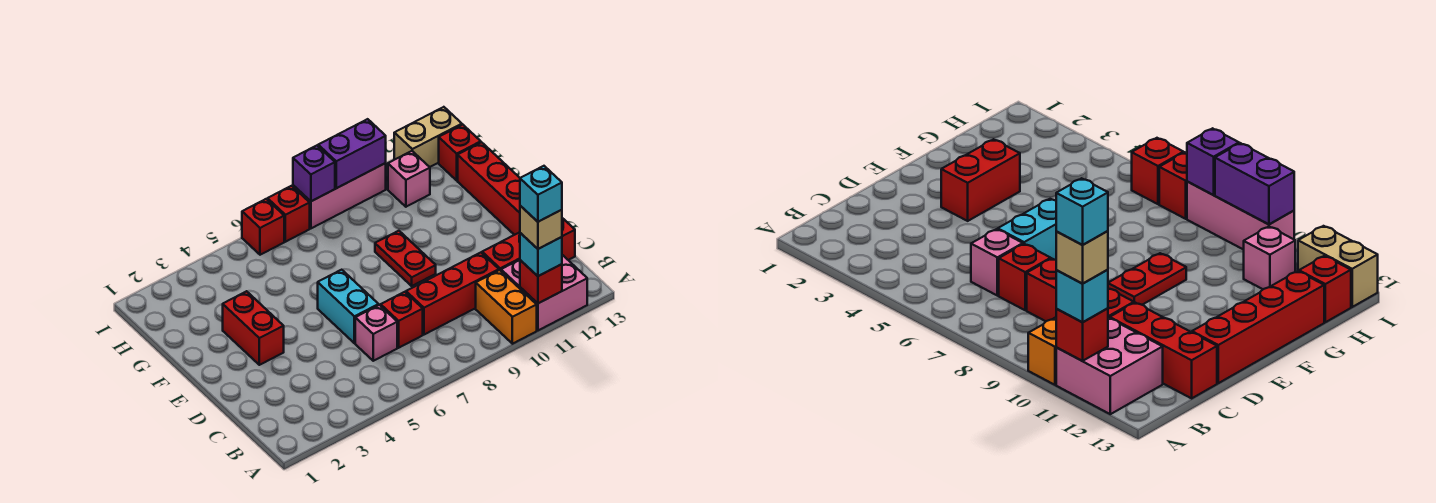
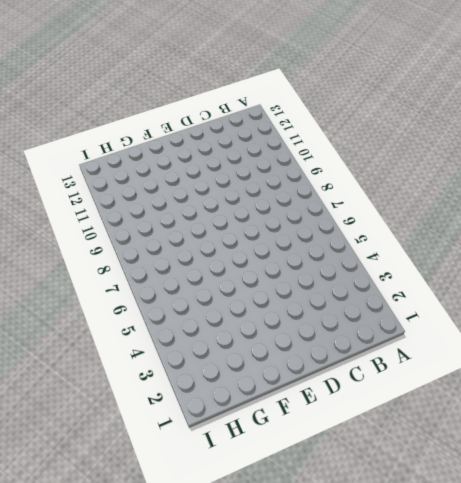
none -> orange brick A10:B10 level 1
none -> pink brick A11:B12 level 1
none -> pink brick C6 level 1

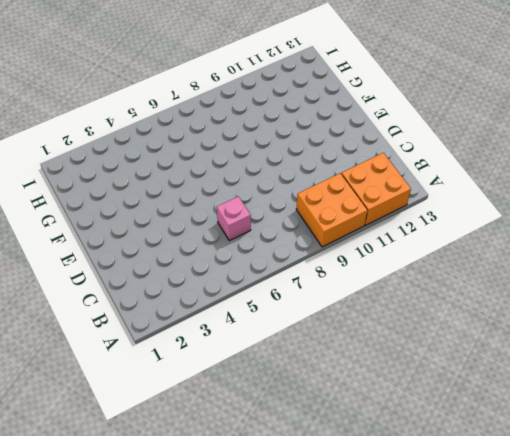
orange brick A9:B10 level 1 -> orange brick A10:B10 level 1
orange brick A11:B12 level 1 -> pink brick A11:B12 level 1
none -> red brick C7 level 1
none -> red brick C8:C10 level 1
none -> red brick C11:C13 level 1

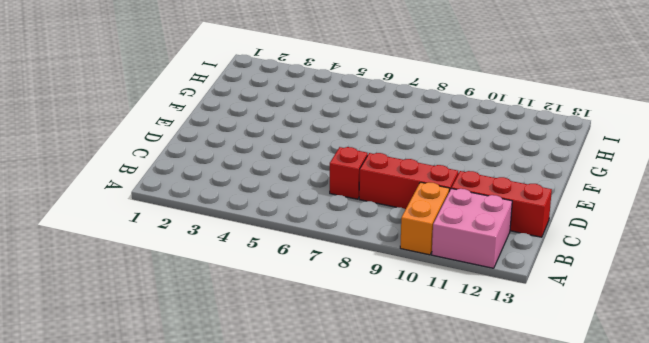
none -> pink brick C6 level 1
none -> cyan brick D6:E6 level 1
none -> red brick D13:G13 level 1

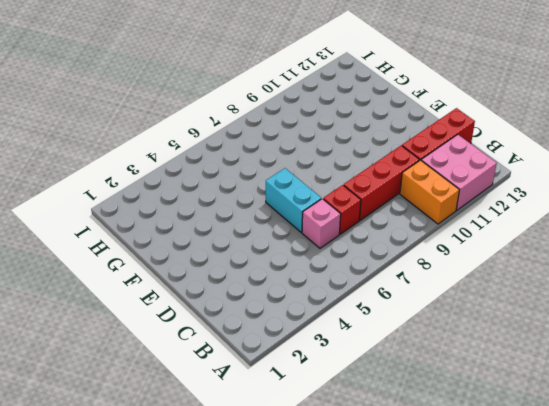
none -> red brick D13:G13 level 1
none -> red brick E3:F3 level 1
none -> red plate E9:F9 level 1

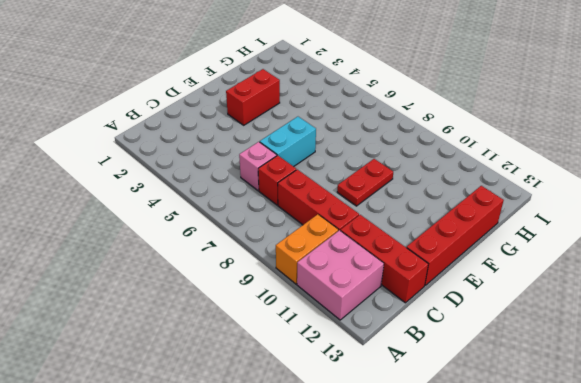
none -> pink brick H11 level 1
none -> red brick H13 level 1
none -> red brick I6 level 1

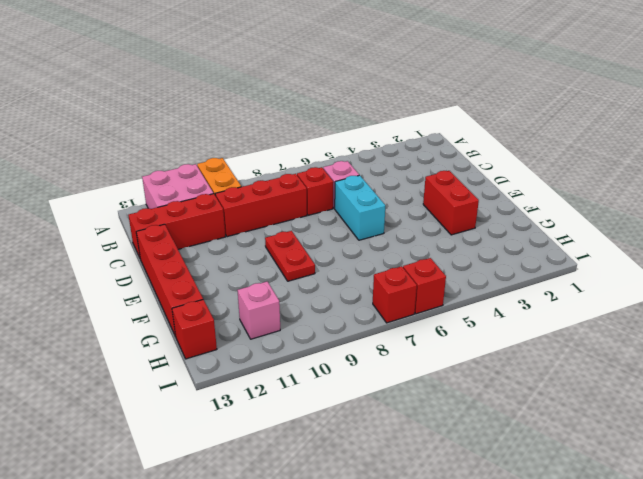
none -> pink brick I8:I10 level 1
none -> tan brick I12:I13 level 1
none -> red brick A11 level 2

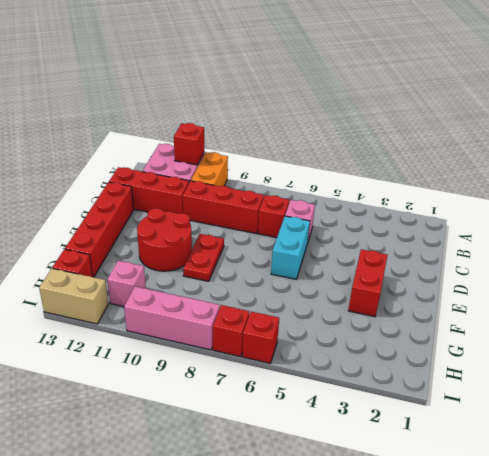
red round brick E10:F11 level 1 -> none
none -> purple brick I8 level 2
none -> purple brick I9:I10 level 2
none -> cyan brick A11 level 3

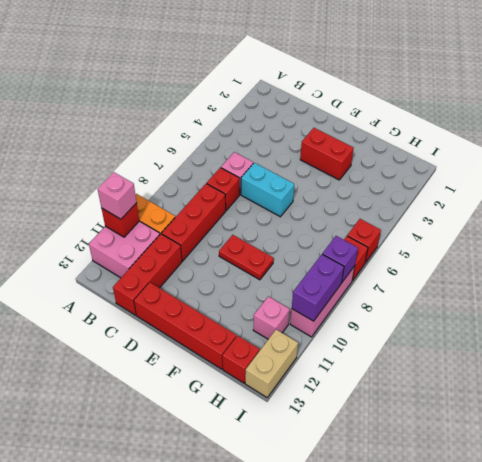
pink brick A11 level 3 -> cyan brick A11 level 3
none -> tan brick A11 level 4
none -> cyan brick A11 level 5

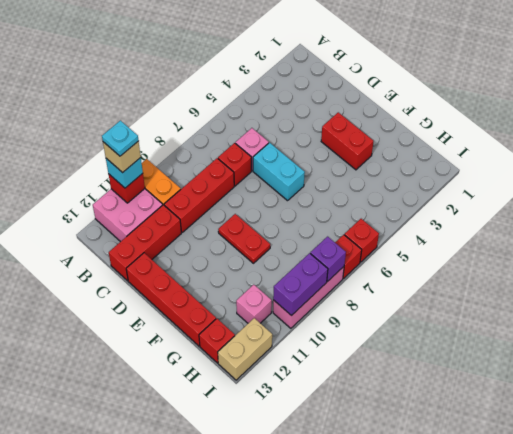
cyan plate A11 level 5 -> cyan brick A11 level 5

